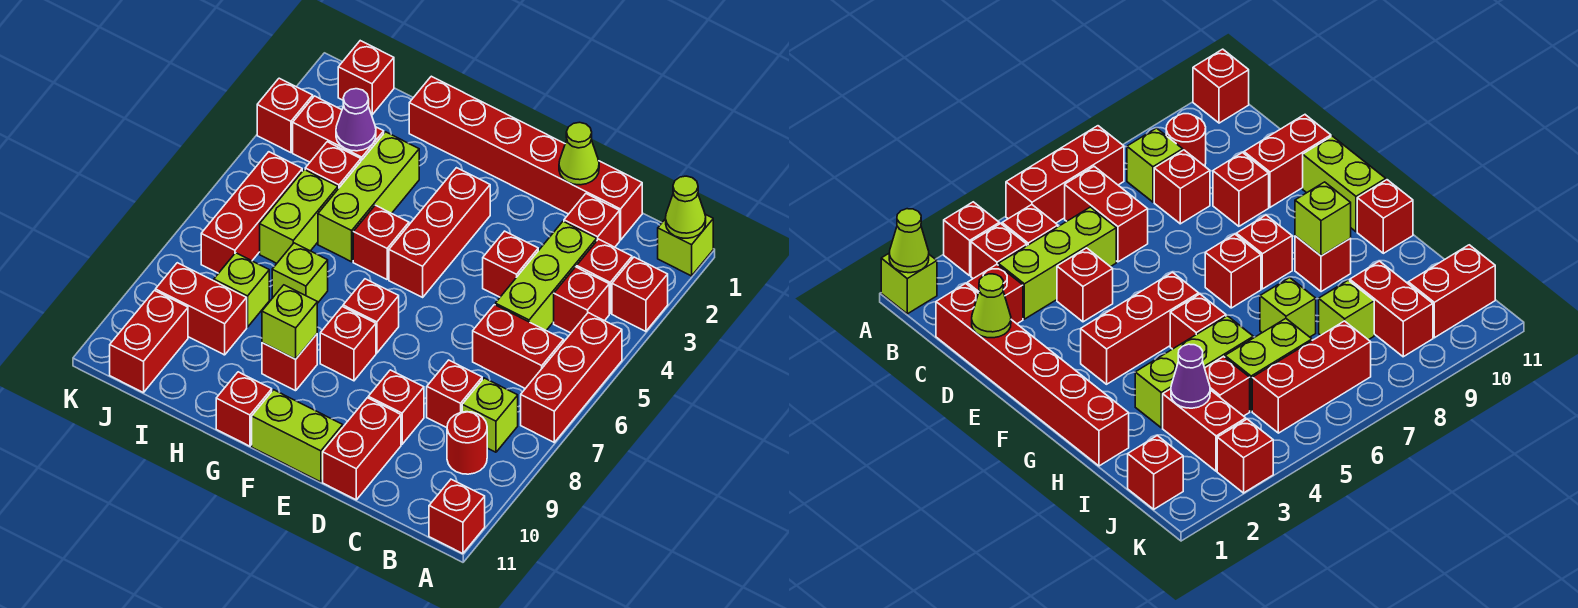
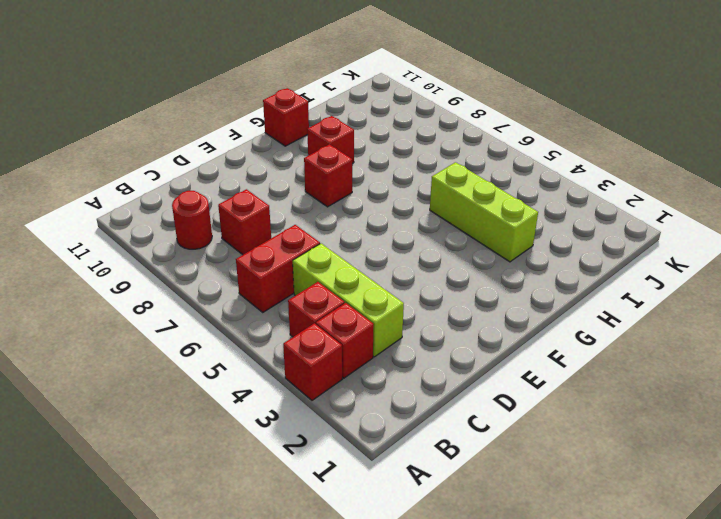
none -> lime brick A1 level 1
none -> red brick A5:A7 level 1
none -> red brick A11 level 1
none -> lime brick B8 level 1

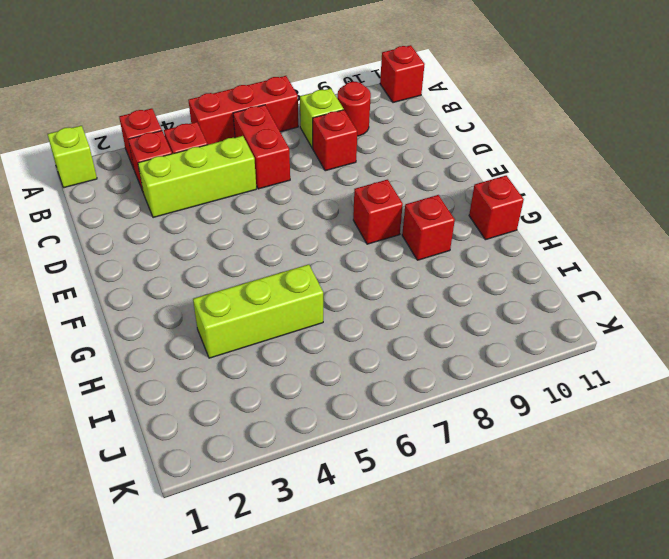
none -> red brick C1:H1 level 1
none -> red brick C2 level 1
none -> red brick D4 level 1
none -> red brick D9 level 1

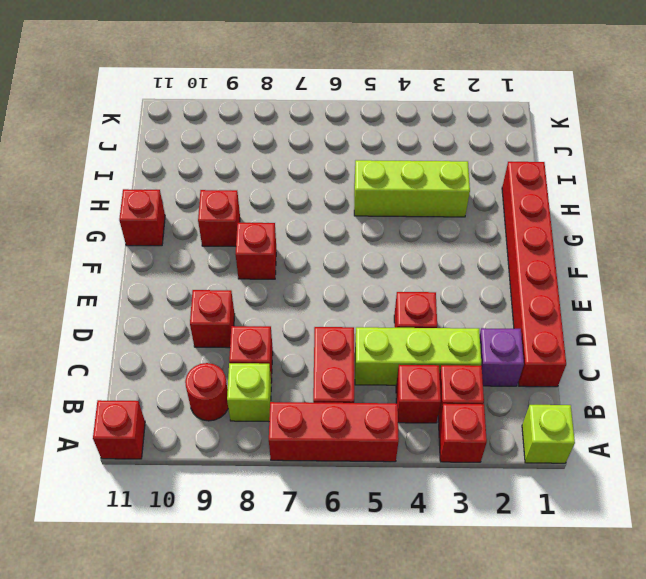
purple brick C2 level 1 -> red brick C2 level 1
none -> red brick D10:D11 level 1
none -> lime brick E11:F11 level 1
none -> red brick F3:F5 level 1
none -> red brick F7 level 1

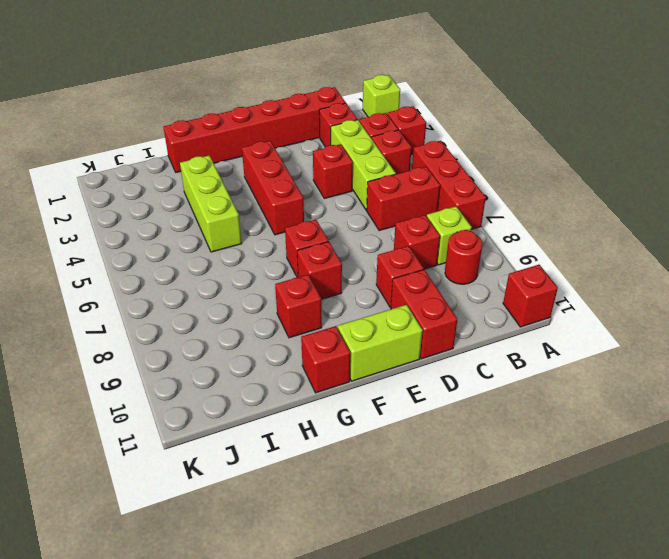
none -> red brick G5 level 1
none -> lime brick H7 level 1
none -> red brick I3:J3 level 1
none -> red brick I4 level 1

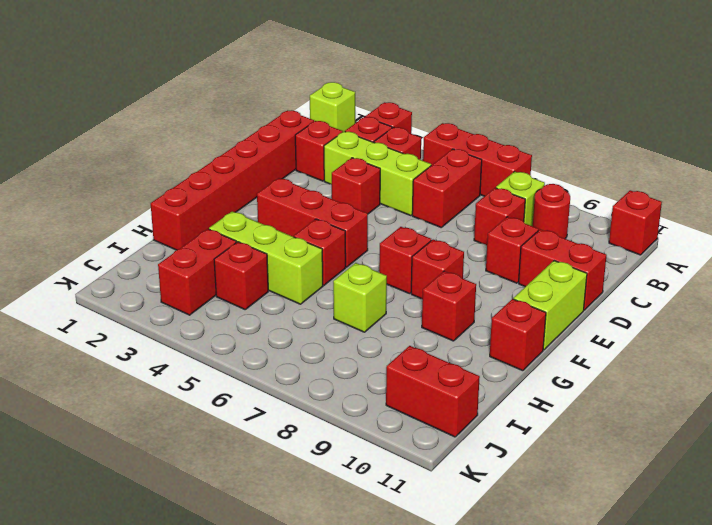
none -> lime brick I5:I6 level 1
none -> lime brick I8 level 1
none -> red brick I9:J9 level 1
none -> red brick J1 level 1

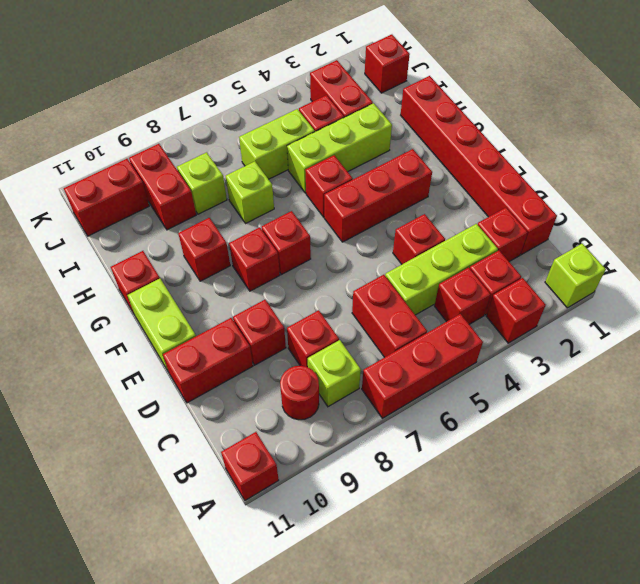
none -> red brick J5:J7 level 1
none -> red brick K3 level 1
none -> lime cone A1 level 2
none -> lime cone D1 level 2

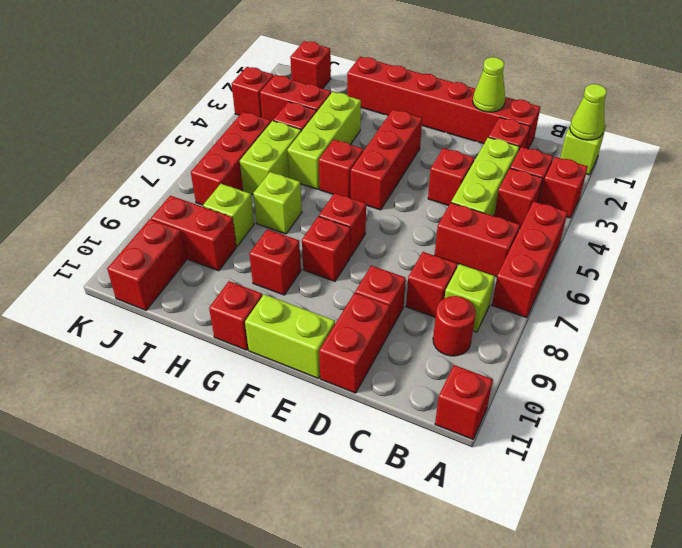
none -> lime brick G9 level 2
none -> purple cone I3 level 2

